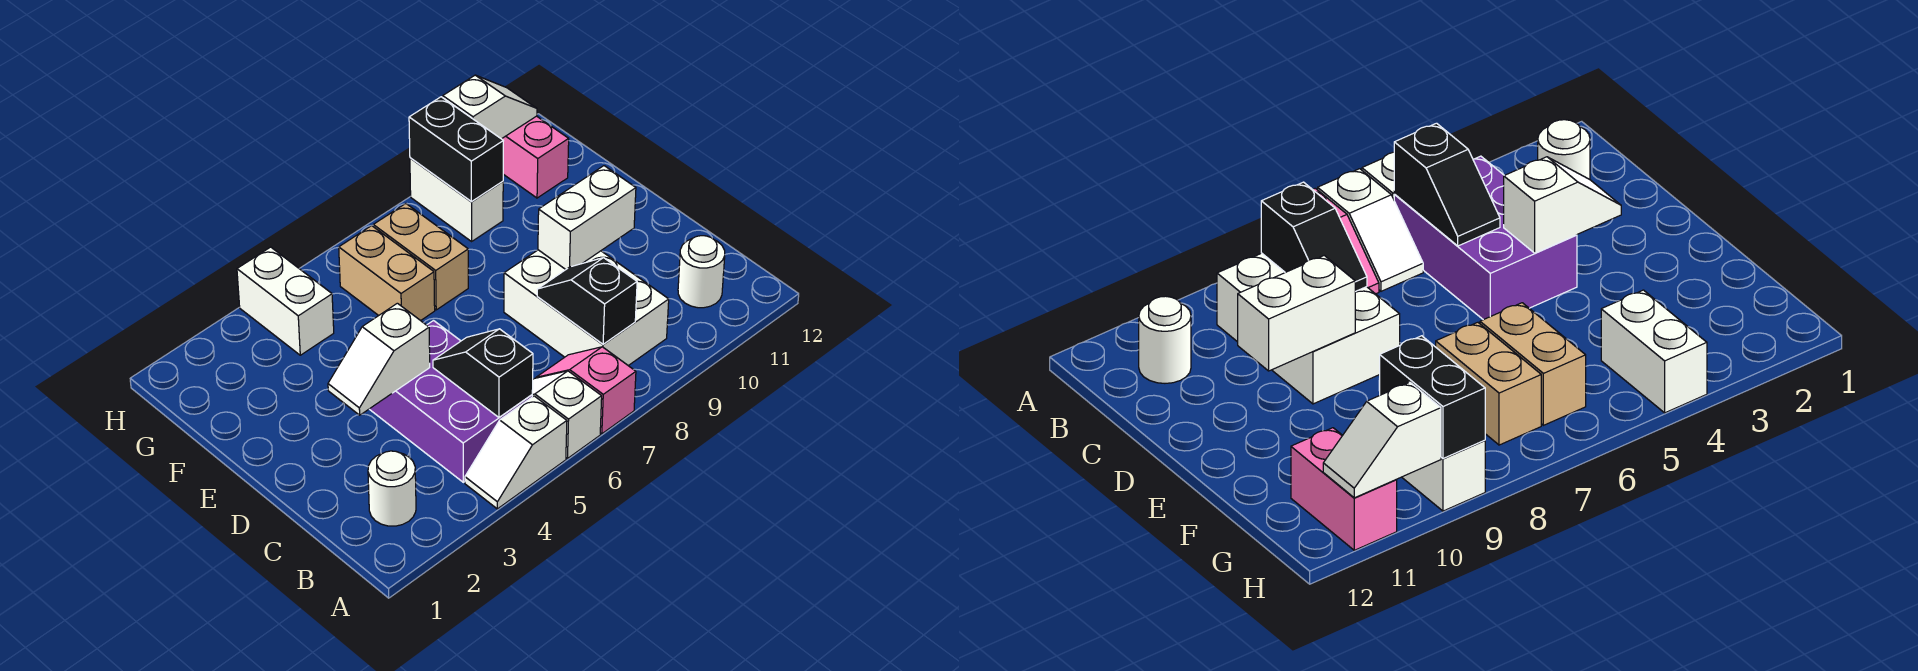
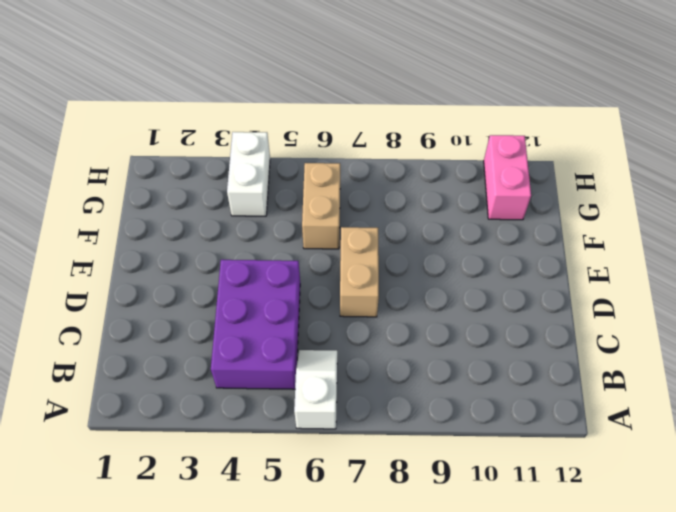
tan brick D7:E7 level 1 -> tan brick F7:G7 level 1
none -> white slope A4:A5 level 1 top 5
none -> pink slope A7:B7 level 1 top A
none -> white round brick B2 level 1

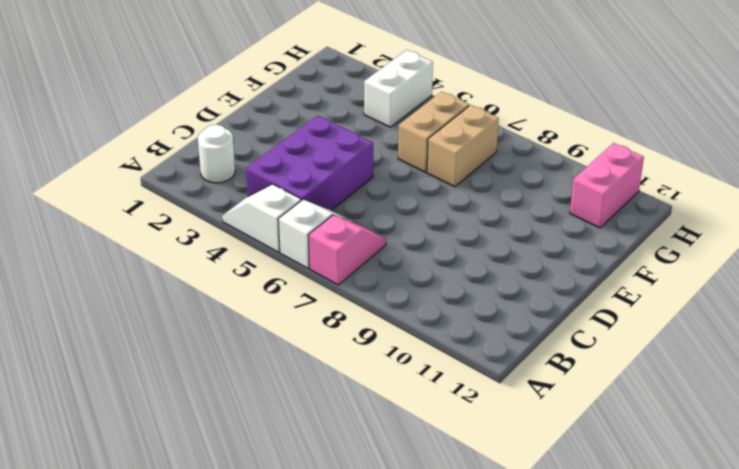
none -> white brick B8:D9 level 1
none -> white round brick B11 level 1
none -> white brick G9:H9 level 1

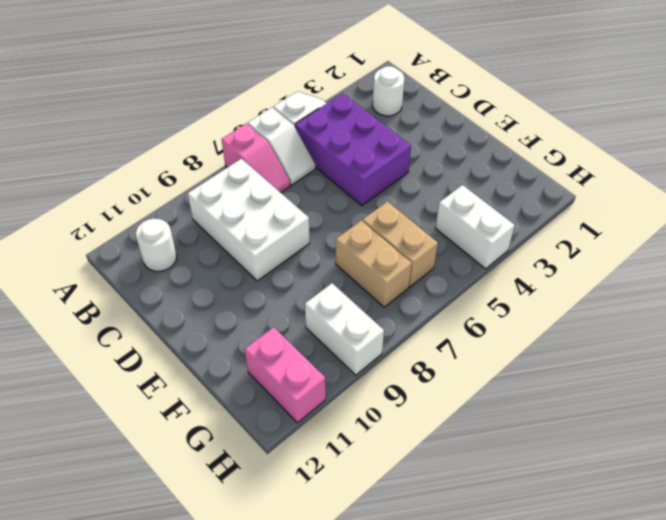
none -> black slope B5:C5 level 2 top B
none -> black slope B8:C8 level 2 top B
none -> white slope D3:D4 level 2 top 4

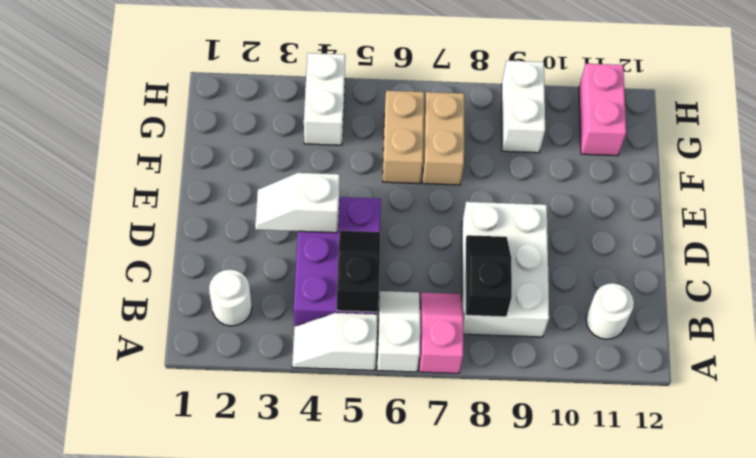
none -> white brick D9:D10 level 2
none -> black brick G9:H9 level 2
none -> white slope H10:H11 level 2 top 10

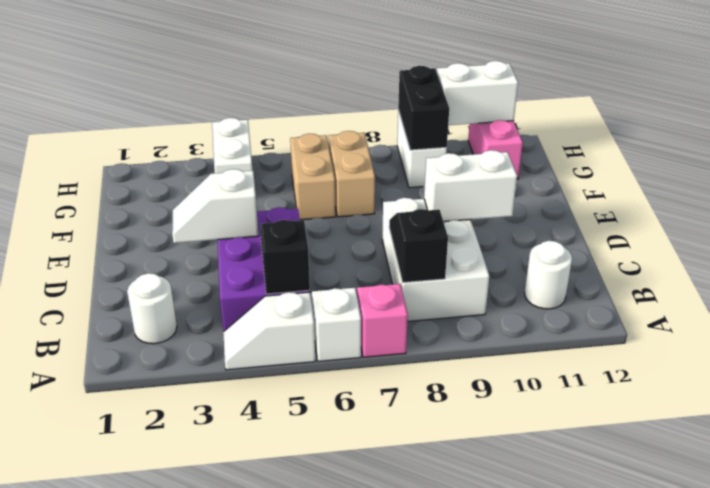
white brick H10:H11 level 2 -> white slope H10:H11 level 2 top 10

